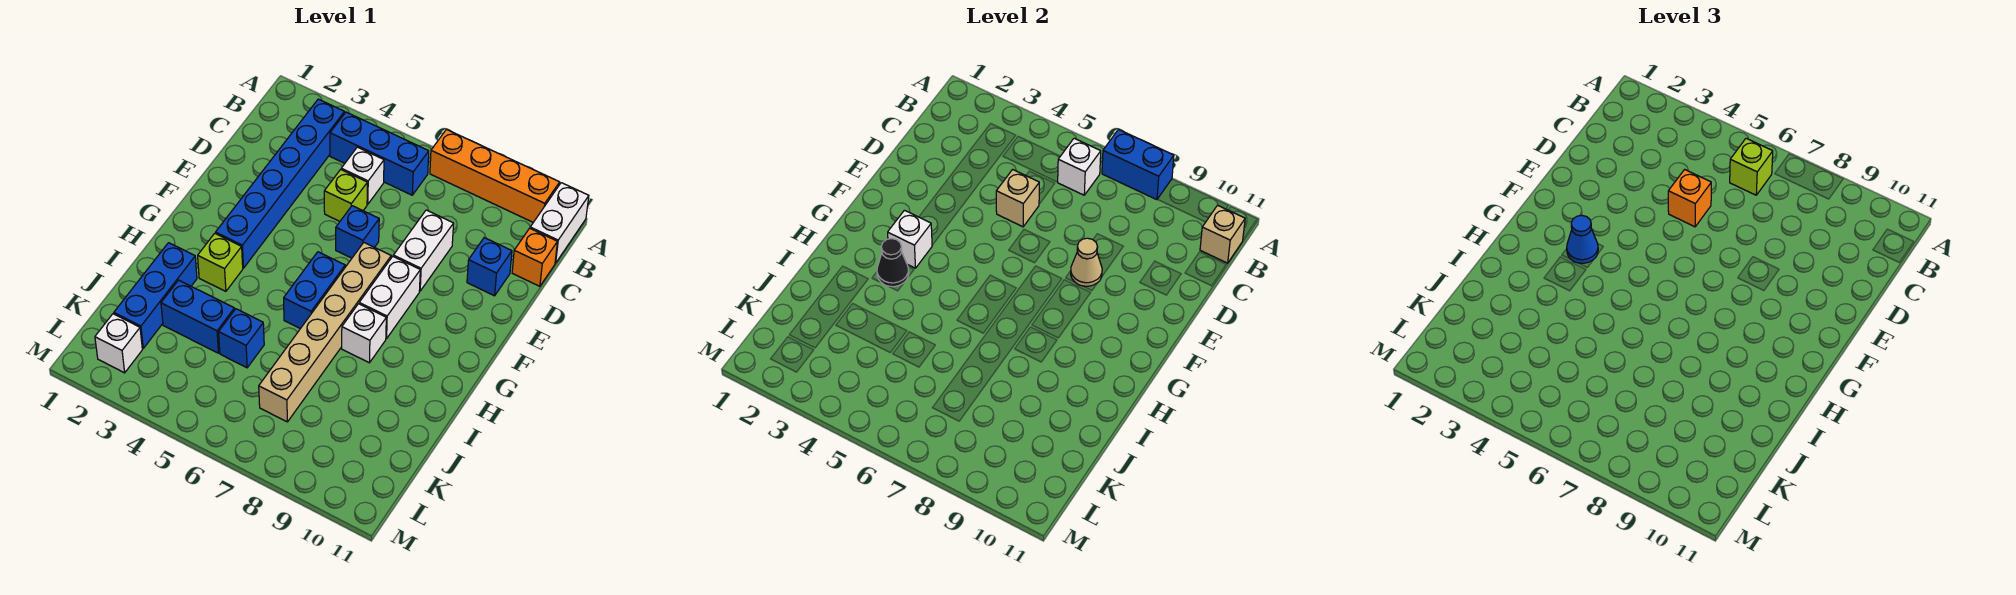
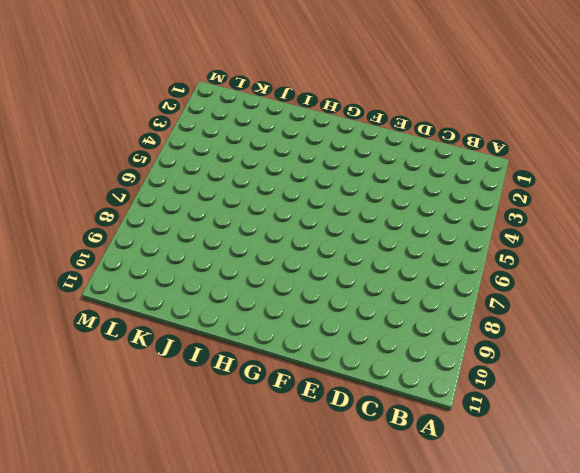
none -> orange brick A7:A10 level 1
none -> white brick A11:B11 level 1
none -> blue brick B3:G3 level 1

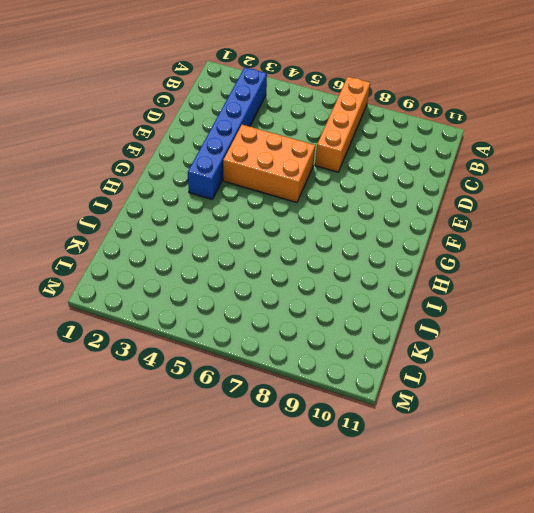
orange brick A7:D7 level 1 -> orange brick A7:A10 level 1
orange brick E4:F6 level 1 -> blue brick E6 level 1
none -> white brick A11:B11 level 1
none -> blue brick B4:B6 level 1
none -> white brick C5 level 1

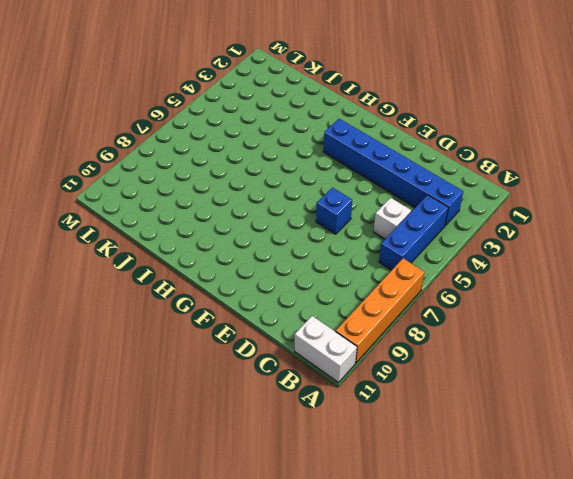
none -> orange brick C11 level 1
none -> lime brick D5 level 1
none -> white brick D8:E8 level 1

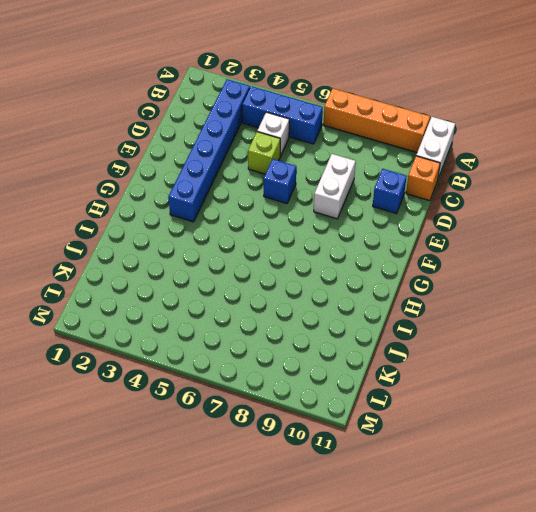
none -> tan brick F7:K7 level 1
none -> white brick F8:G8 level 1
none -> blue brick G6:H6 level 1

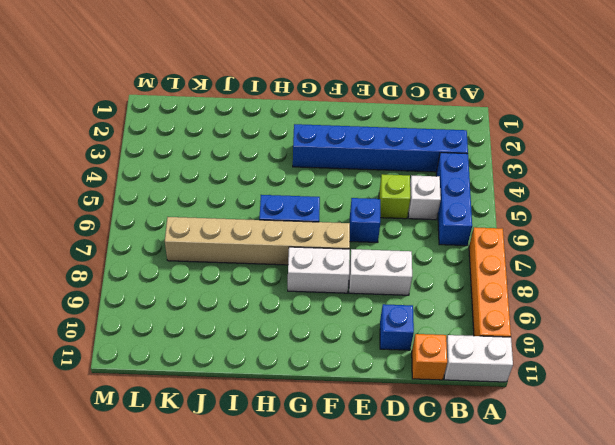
none -> lime brick H3 level 1
none -> white brick H8 level 1
none -> blue brick I2:K2 level 1

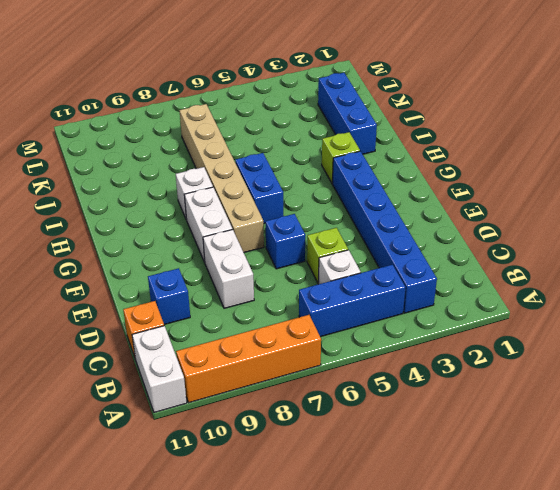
none -> blue brick J3:J4 level 1
none -> blue brick J5 level 1
none -> white brick L2 level 1

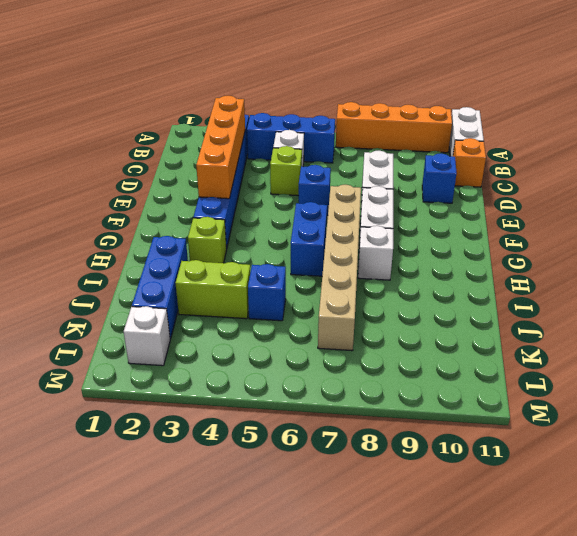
orange brick C3:F3 level 2 -> none
lime brick J3:J4 level 1 -> blue brick J3:J4 level 1
none -> blue brick A7:A8 level 2
none -> white brick B6 level 2
none -> tan brick B11 level 2

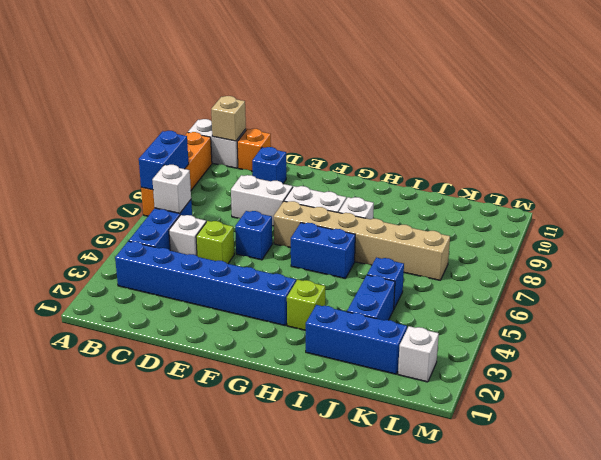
none -> tan brick D5 level 2
none -> tan cone E8 level 2
none -> white brick G3 level 2

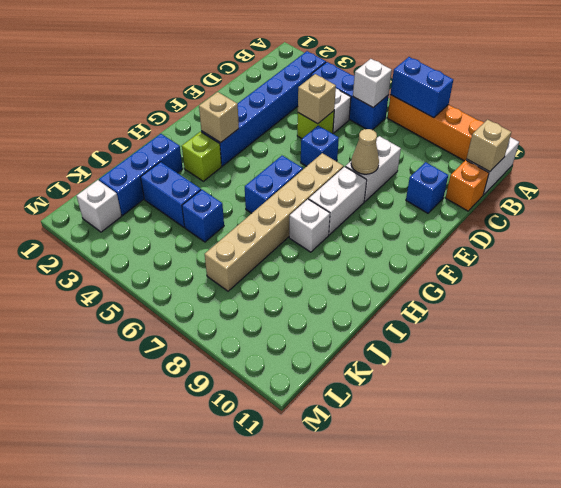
tan brick G3 level 2 -> white brick G3 level 2
none -> black cone H3 level 2
none -> lime brick B6 level 3
none -> orange brick D5 level 3

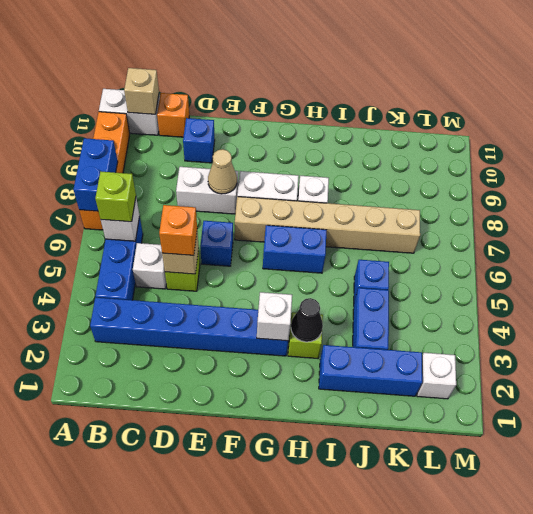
none -> blue cone G3 level 3

